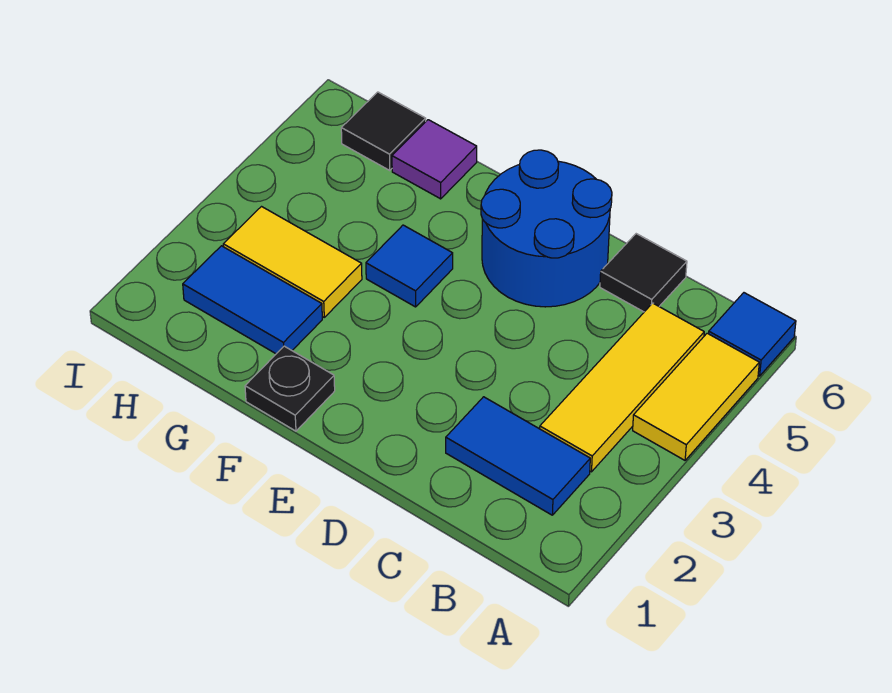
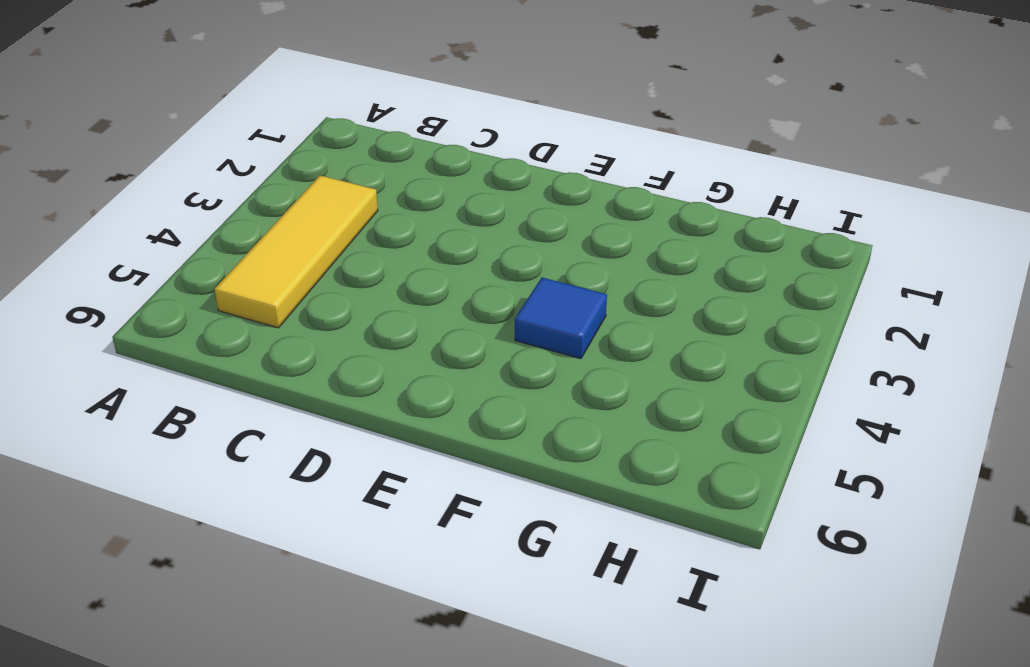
none -> yellow tile A4:A5 level 1
none -> blue tile A6 level 1
none -> blue tile B2:C2 level 1

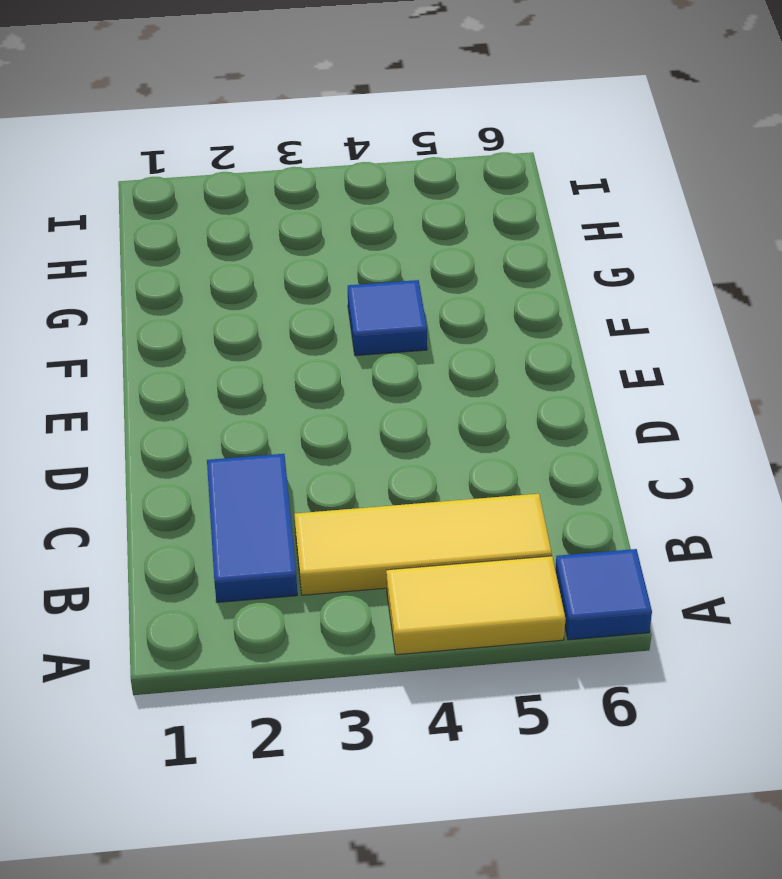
none -> black tile C6 level 1
none -> blue round brick D5:E6 level 1
none -> black plate F1 level 1

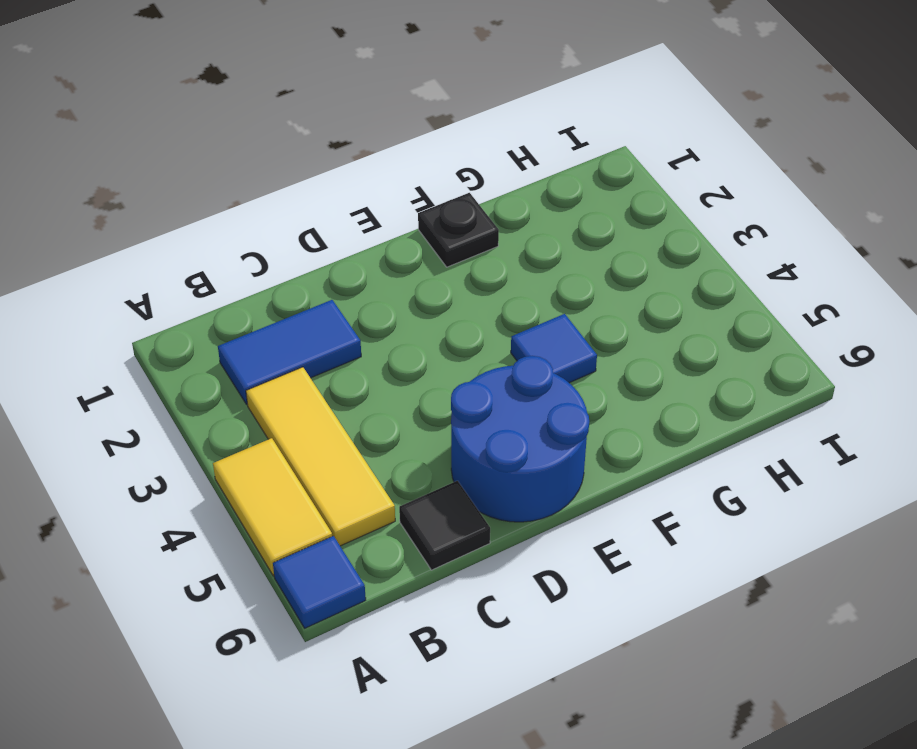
none -> blue tile G2:H2 level 1
none -> yellow tile G3:H3 level 1
none -> purple tile G6 level 1

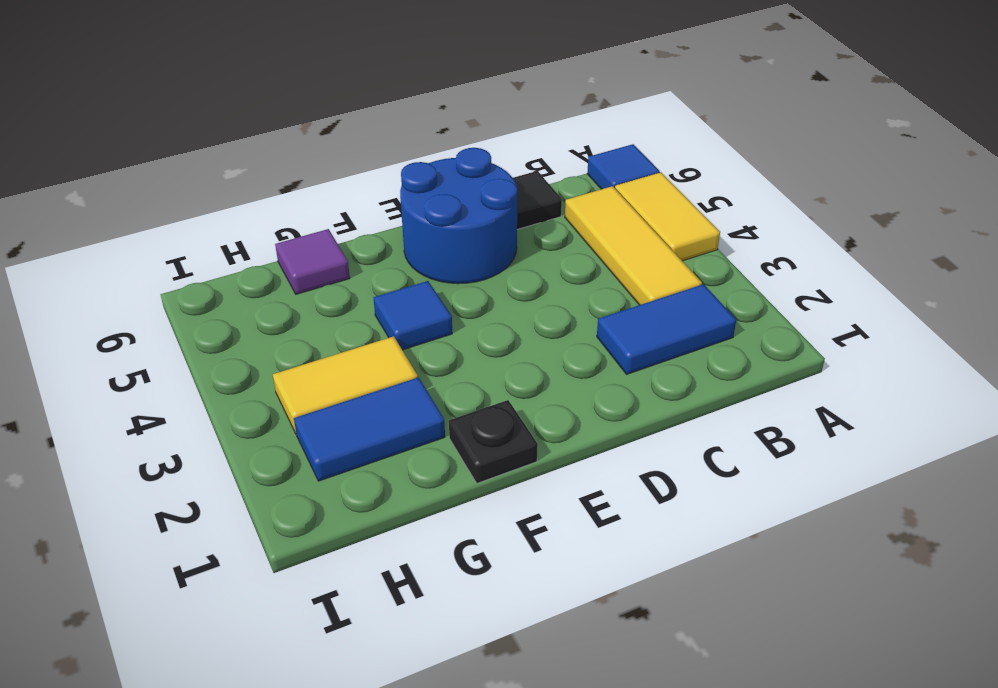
none -> black tile H6 level 1

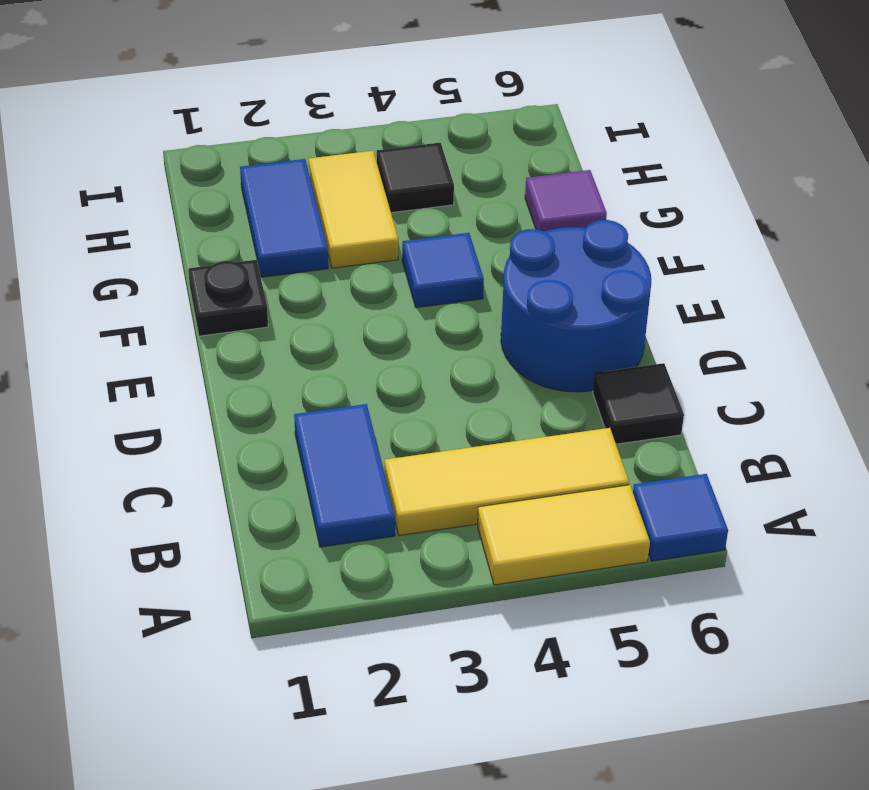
black tile H4 level 1 -> black tile H6 level 1

